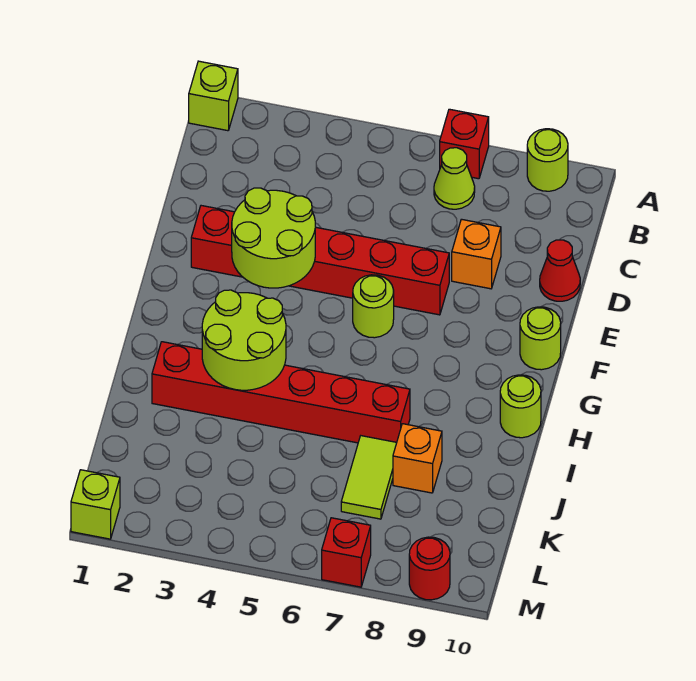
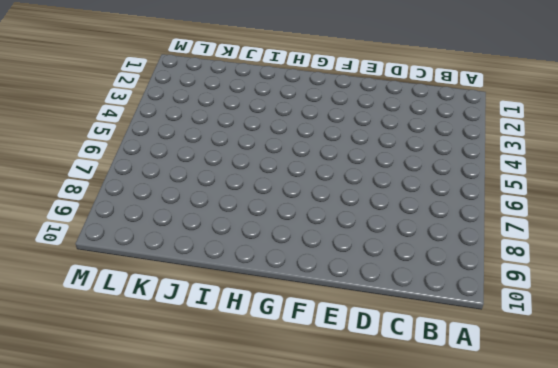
none -> lime brick A1 level 1
none -> red brick A7 level 1
none -> lime round brick A9 level 1

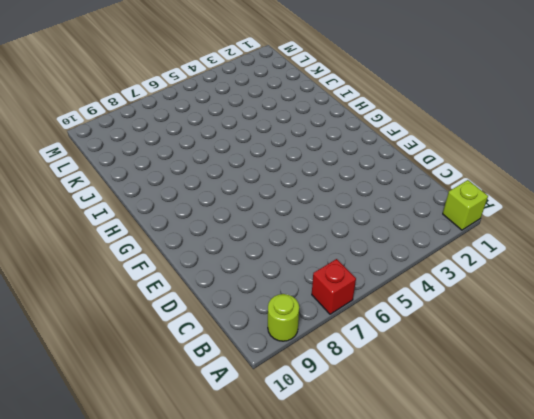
none -> lime cone B7 level 1
none -> orange brick D8 level 1
none -> red cone D10 level 1

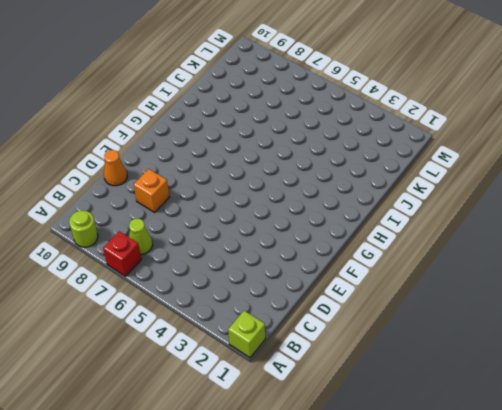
orange cone D10 level 1 -> red cone D10 level 1
none -> red brick E2:E7 level 1
none -> lime round brick F6 level 1
none -> lime round brick F10 level 1

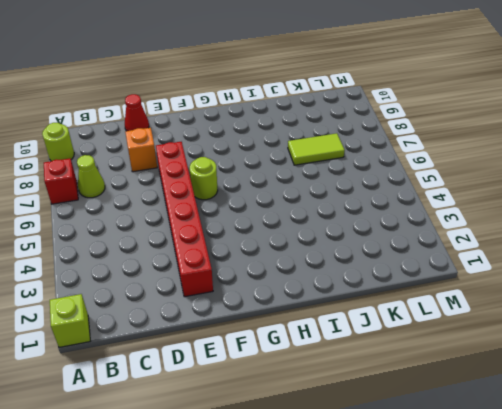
none -> lime round brick F10 level 1
none -> lime round brick H10 level 1
none -> red brick I2:I7 level 1

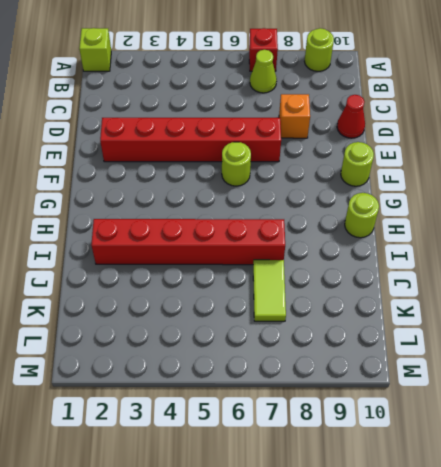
none -> orange brick J8 level 1
none -> lime brick M1 level 1
none -> red brick M7 level 1

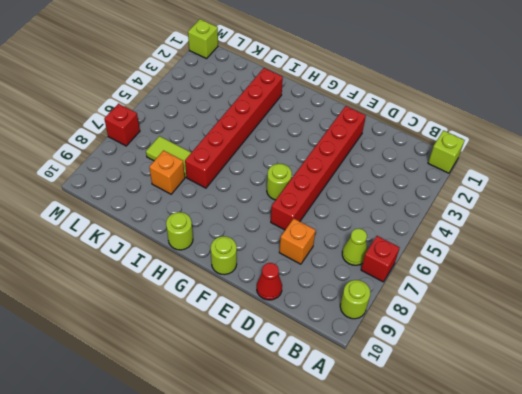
none -> red round brick M9 level 1
none -> lime round brick E3:F4 level 2
none -> lime round brick H3:I4 level 2

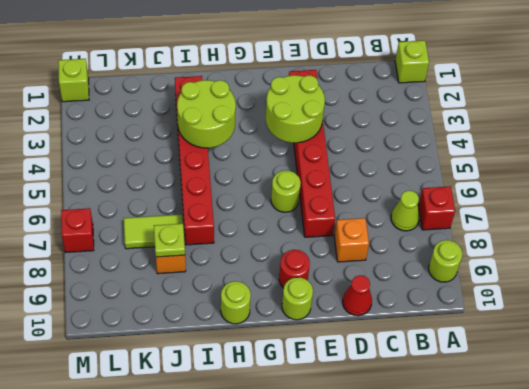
red round brick F9 level 1 -> red round brick M9 level 1
lime plate J8 level 2 -> none

